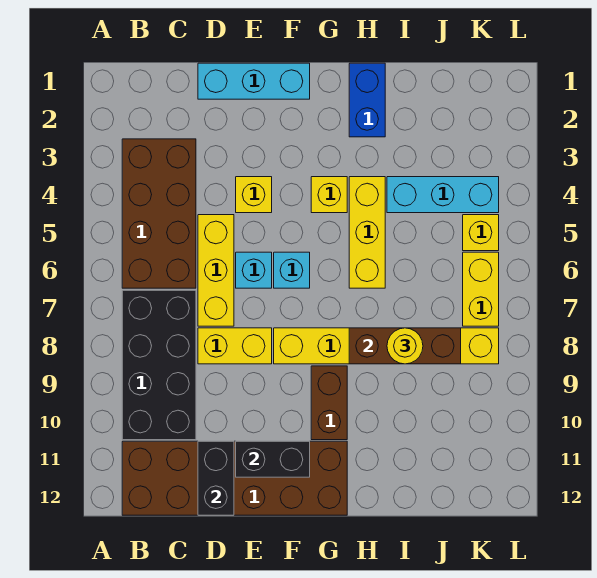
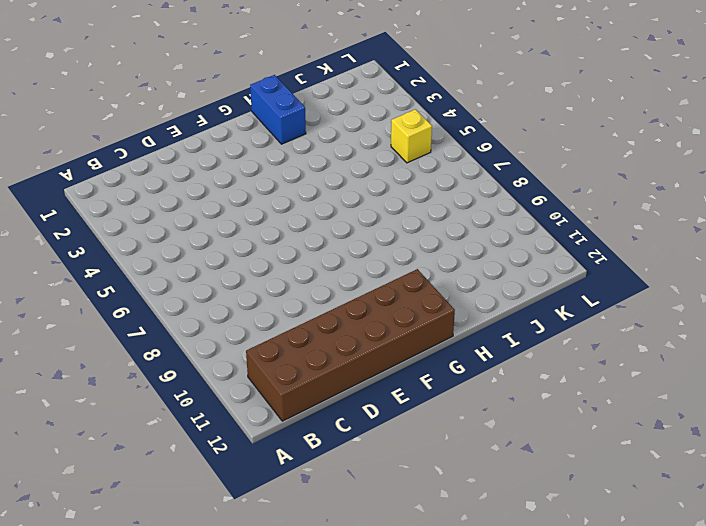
none -> brown brick B3:C6 level 1
none -> black brick B7:C10 level 1
none -> cyan brick D1:F1 level 1

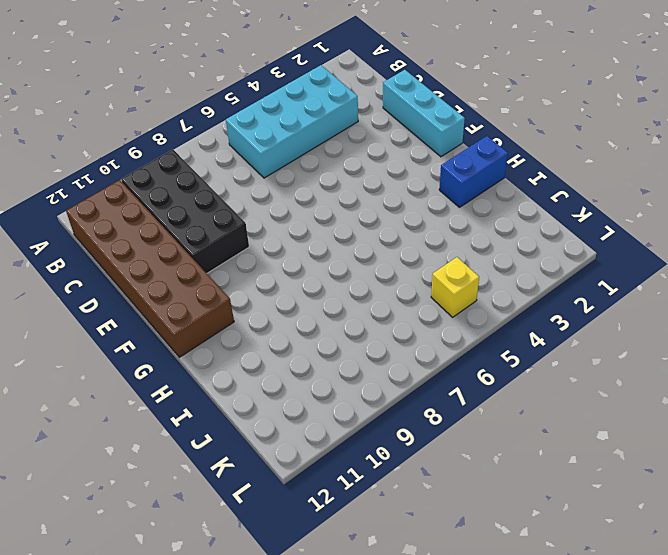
cyan brick B3:C6 level 1 -> brown brick B3:C6 level 1
black brick B9:E10 level 1 -> black brick B7:C10 level 1
none -> yellow brick D5:D7 level 1
none -> yellow brick D8:E8 level 1
none -> yellow brick E4 level 1

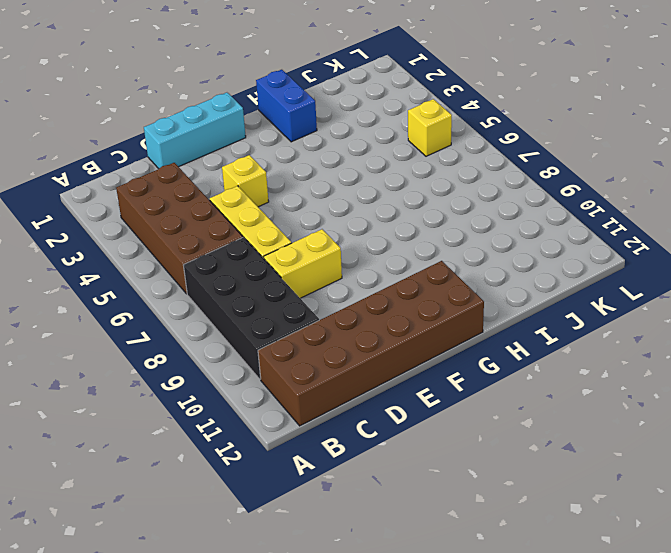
none -> cyan brick E6 level 1
none -> cyan brick F6 level 1
none -> yellow brick F8:K8 level 1

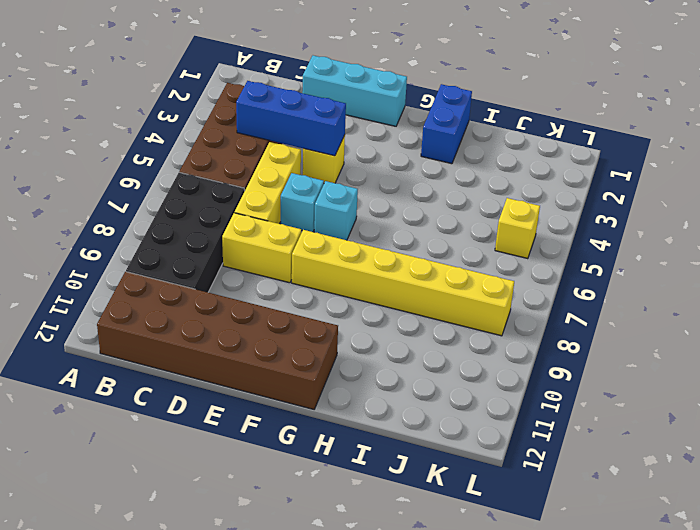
blue brick C4:E4 level 2 -> none
none -> yellow brick G4 level 1
none -> brown brick G9:G10 level 1
none -> yellow brick H4:H6 level 1

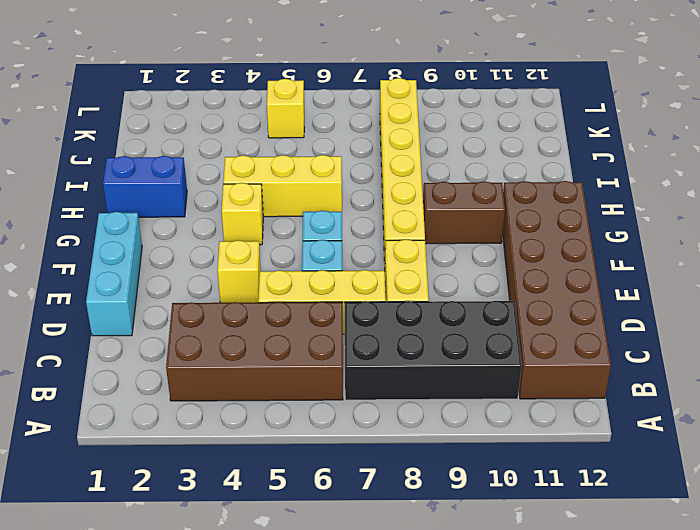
none -> cyan brick I4:K4 level 1
none -> yellow brick K6:K7 level 1
none -> black brick D11:D12 level 2

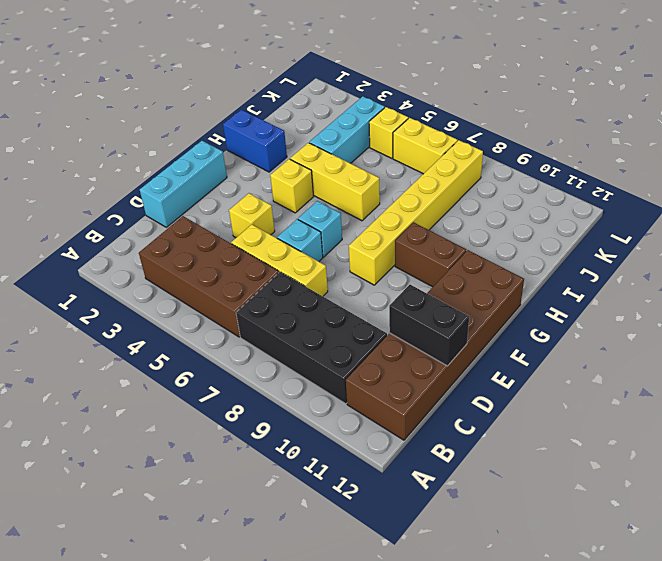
none -> yellow brick D8:E8 level 1
none -> black brick E11:F11 level 2
none -> brown brick H8:J8 level 2

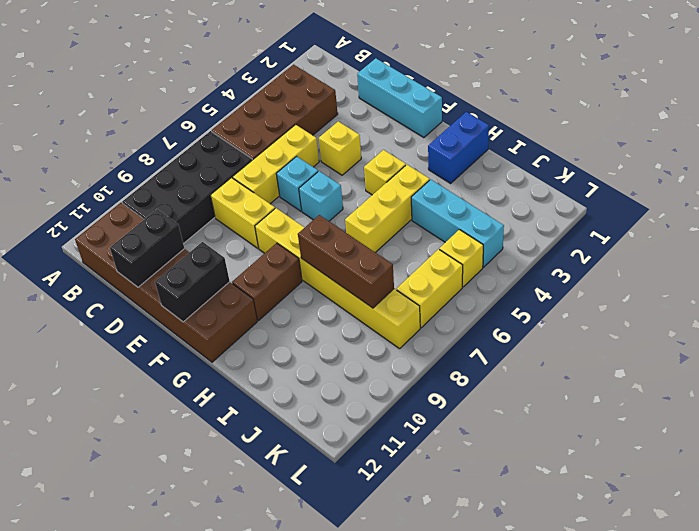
black brick F11:F12 level 2 -> black brick E11:F11 level 2
none -> yellow round brick I8 level 3

